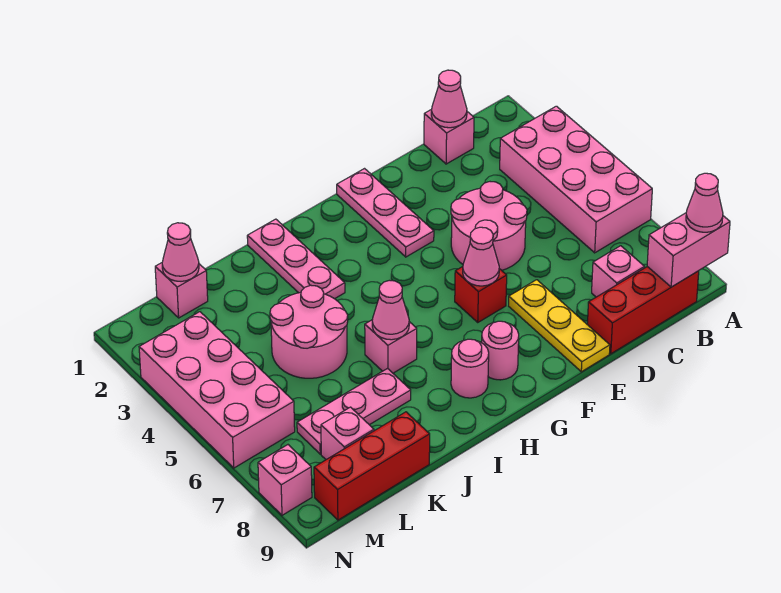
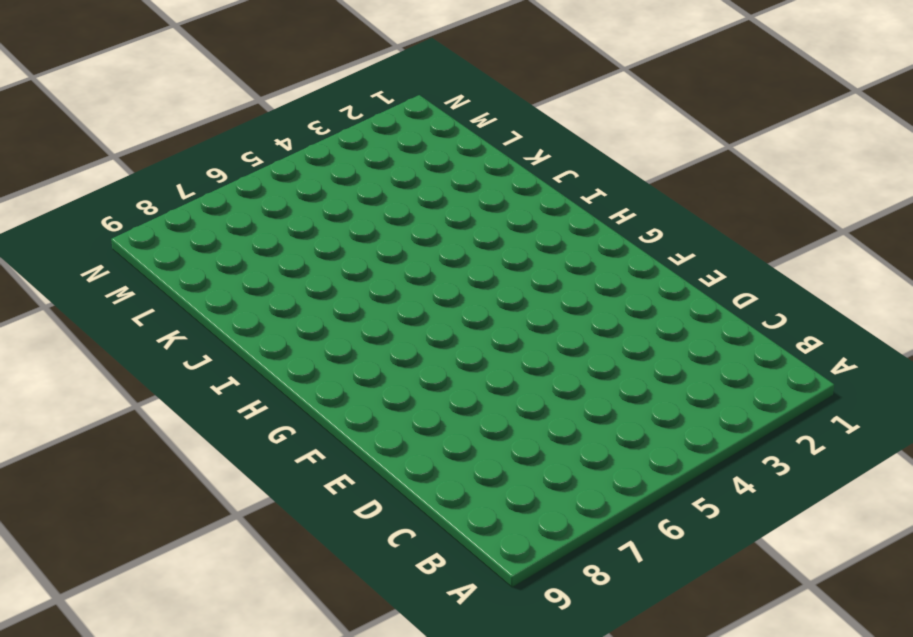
none -> pink brick A3:B6 level 1
none -> red brick B9:D9 level 1
none -> pink brick C1 level 1

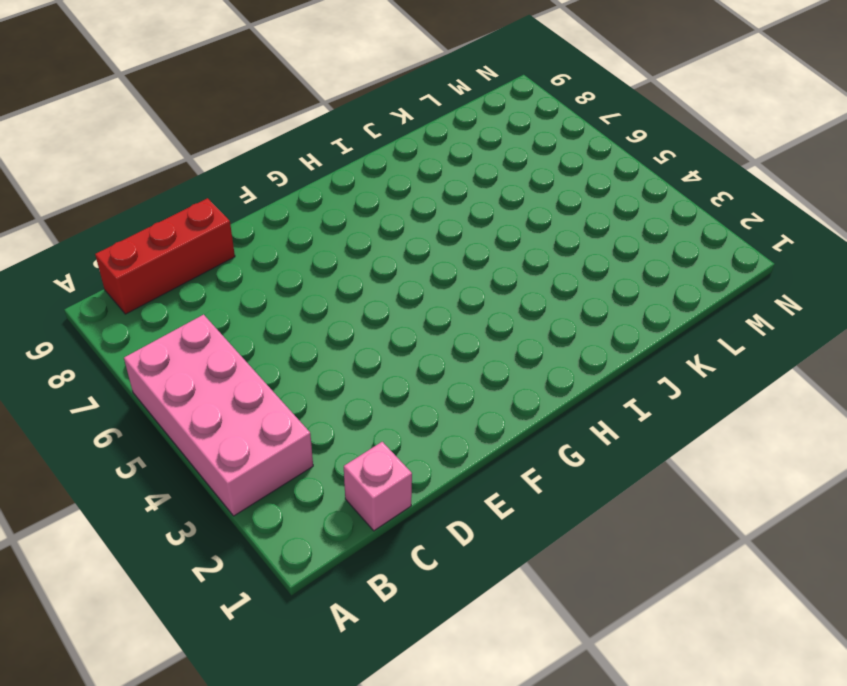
none -> pink brick C8 level 1
none -> pink round brick D4:E5 level 1
none -> yellow plate E7:E9 level 1

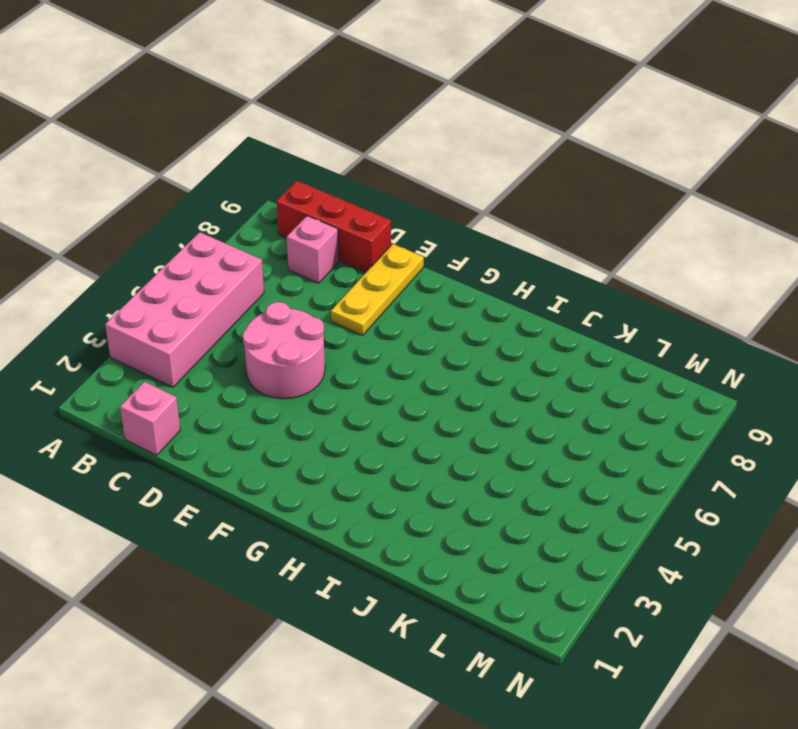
none -> pink plate F1:F3 level 1
none -> red brick F6 level 1
none -> pink round brick G8 level 1

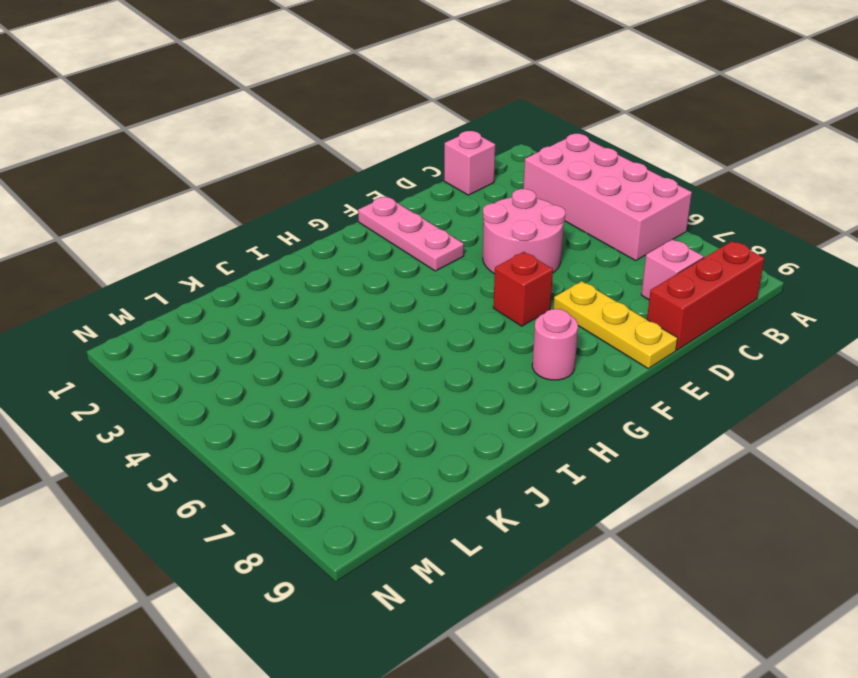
none -> pink round brick H8 level 1
none -> pink plate I1:I3 level 1
none -> pink brick I6 level 1

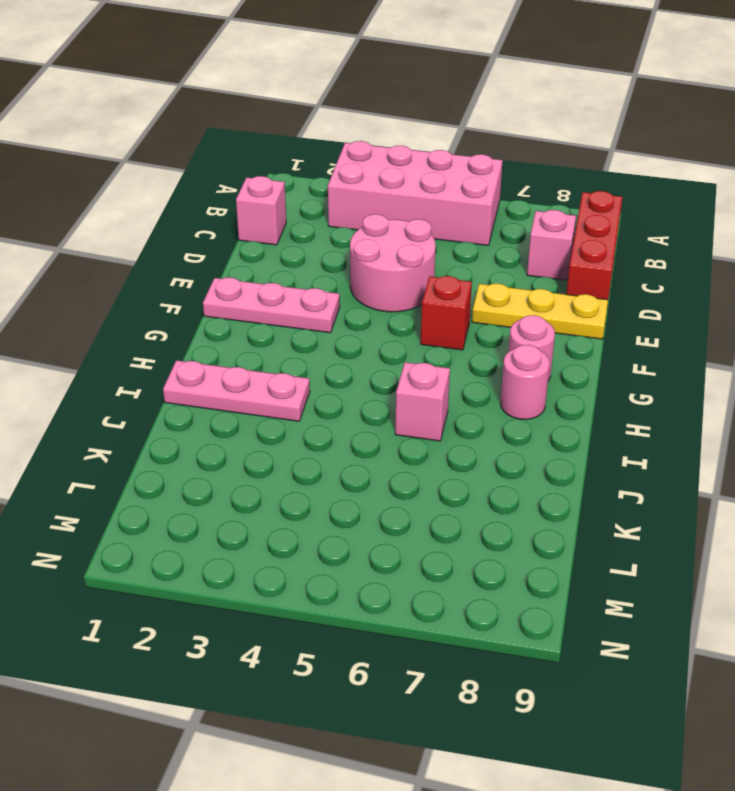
none -> pink round brick J4:K5 level 1
none -> pink plate J7:L7 level 1
none -> red brick K9:M9 level 1

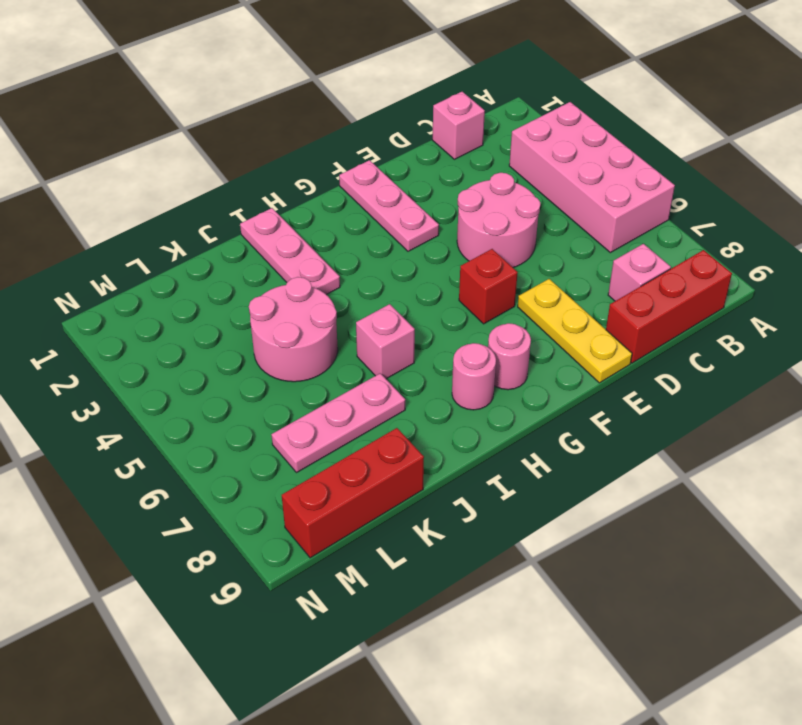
none -> pink brick L1 level 1
none -> pink brick L8 level 1
none -> pink brick M3:N6 level 1

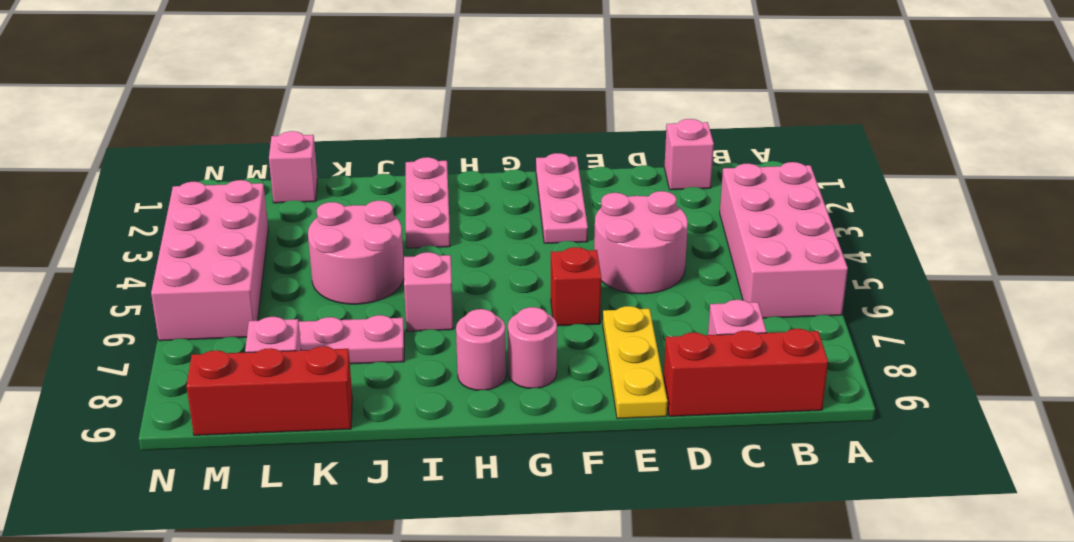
none -> pink brick N8 level 1
none -> pink brick A9:B9 level 2
none -> pink cone C1 level 2

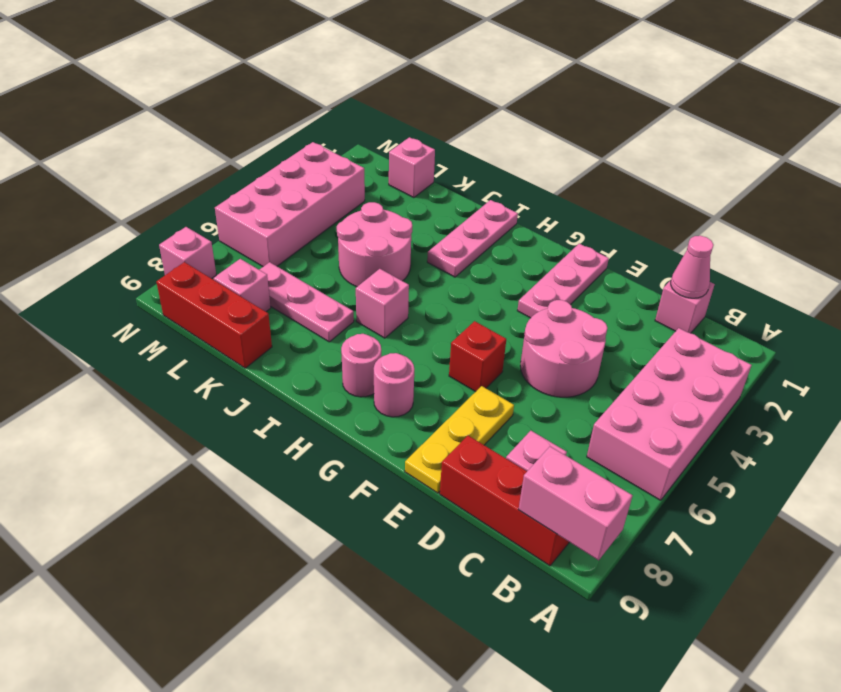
none -> pink cone F6 level 2
none -> pink cone I6 level 2
none -> pink cone L1 level 2

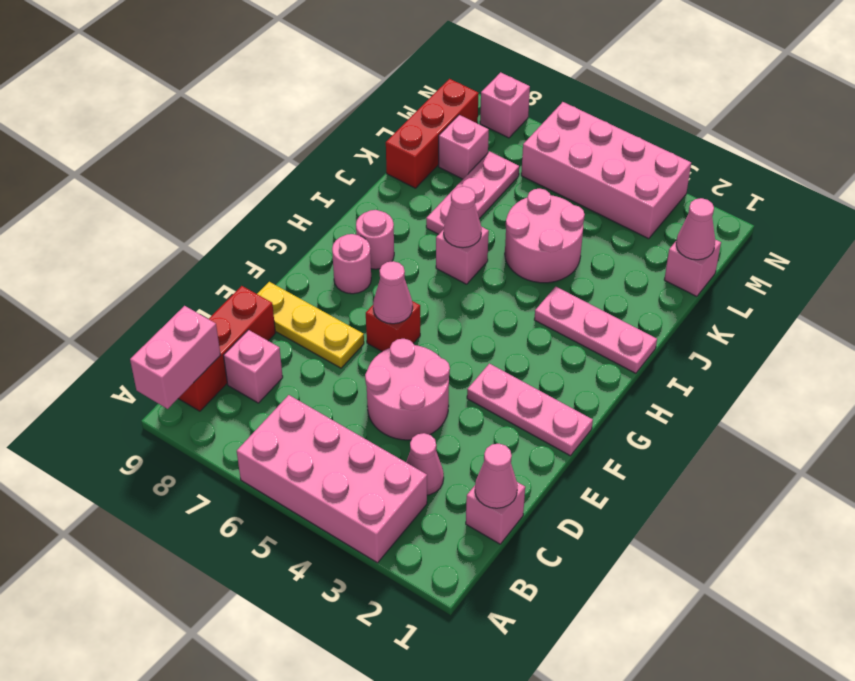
pink cone C3 level 1 -> pink cone A9 level 3

